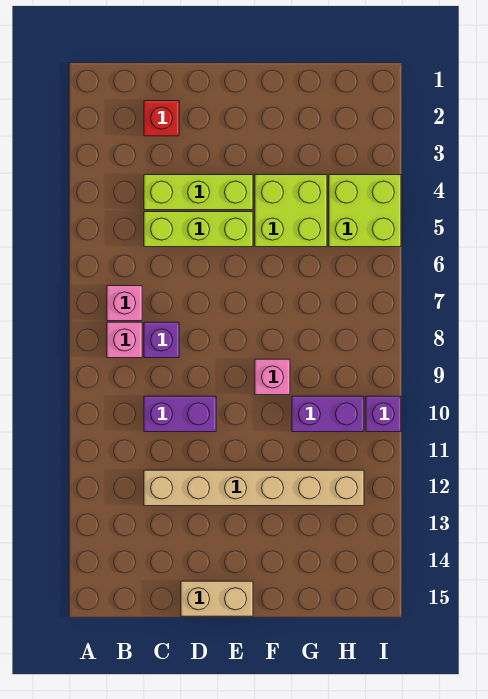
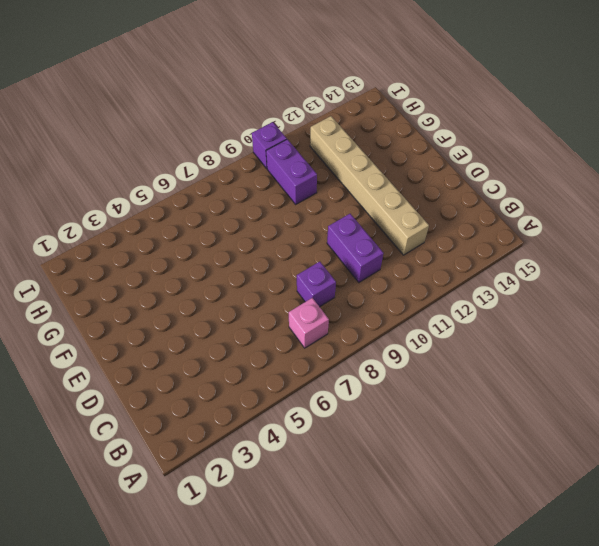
none -> pink brick B8 level 1
none -> red brick C2 level 1
none -> lime brick C4:E4 level 1

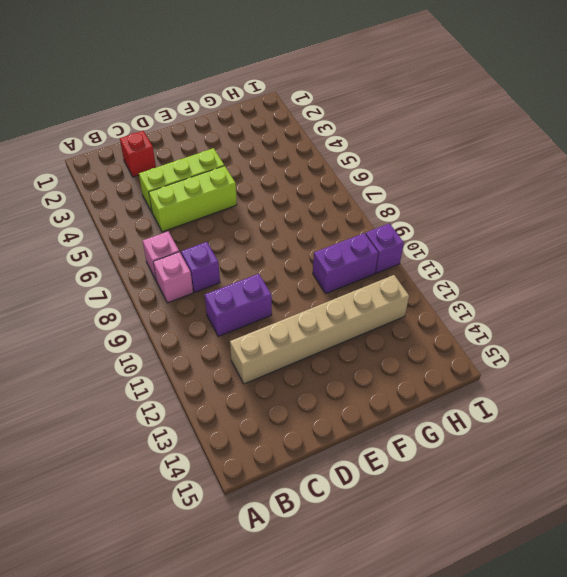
none -> tan brick D15:E15 level 1
none -> lime brick F4:G5 level 1
none -> pink brick F9 level 1

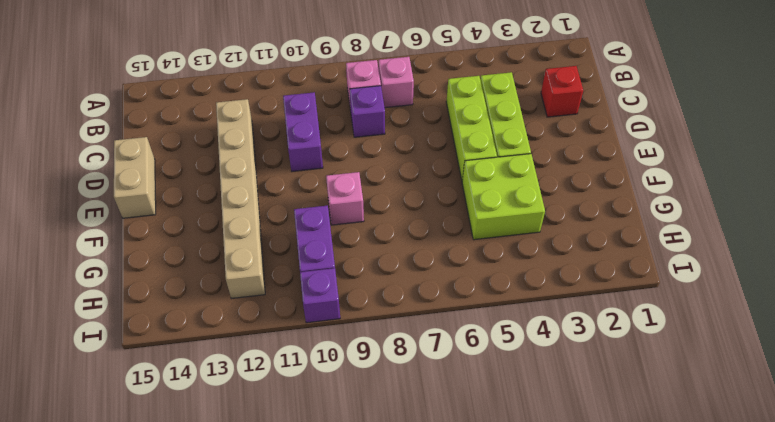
none -> lime brick H4:I5 level 1

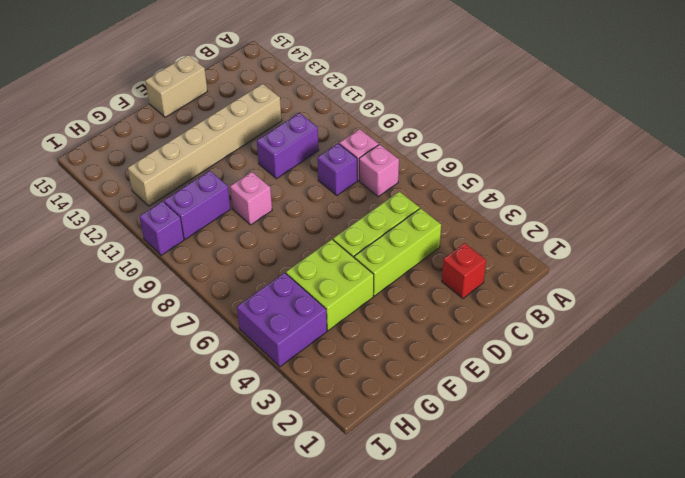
purple brick H4:I5 level 1 -> lime brick H4:I5 level 1

